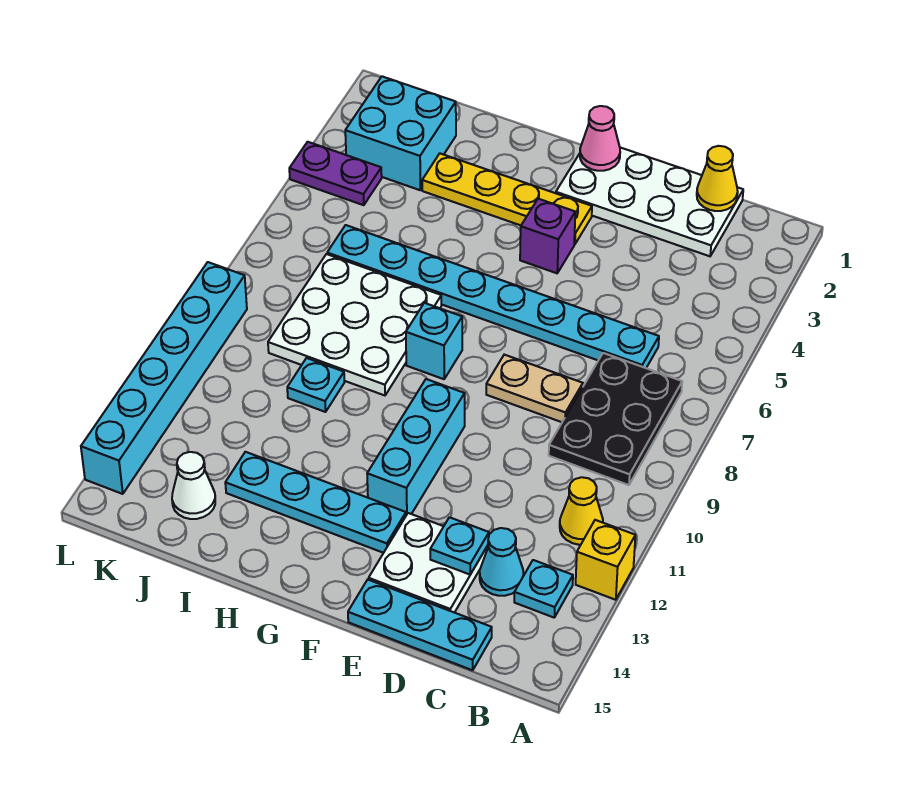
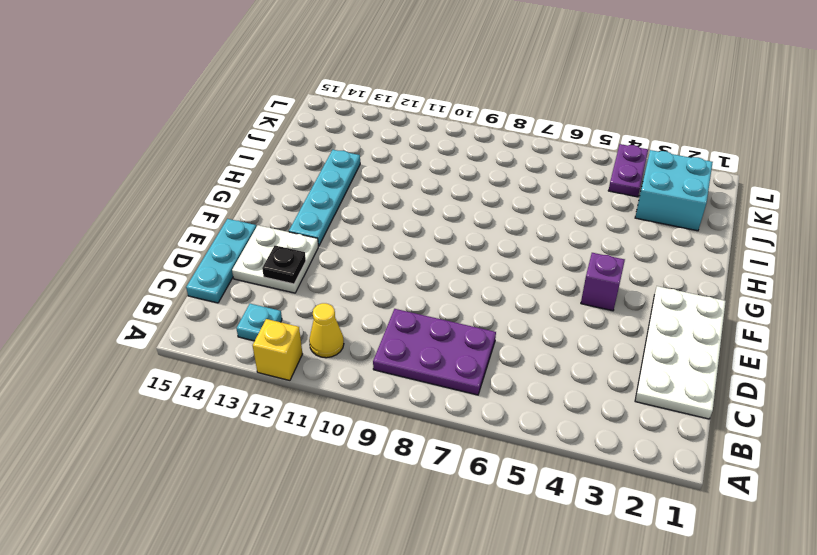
purple plate B7:C9 level 1 -> black plate B7:C9 level 1
black plate D13 level 2 -> cyan plate D13 level 2
none -> cyan plate C6:J6 level 1
none -> cyan cone C13 level 1
none -> tan plate D8:E8 level 1

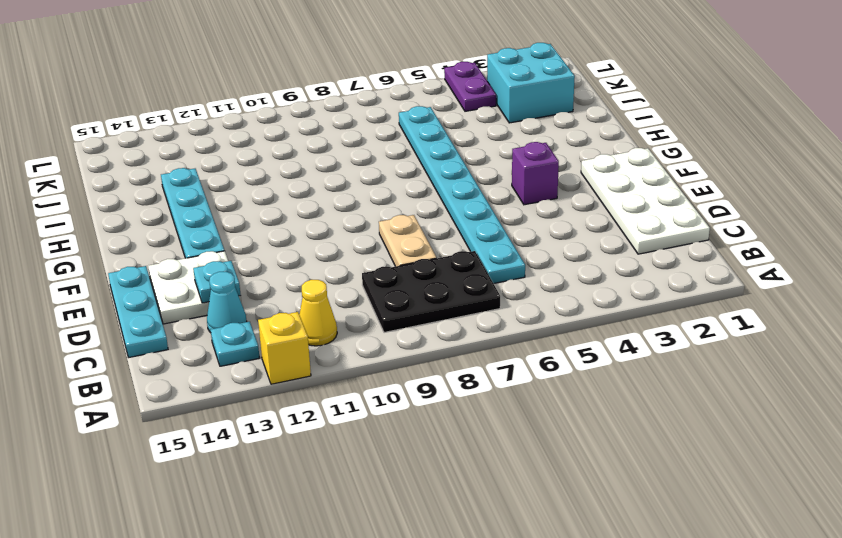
none -> yellow plate F3:I3 level 1
none -> cyan brick F10:F12 level 1
none -> cyan brick G8 level 1

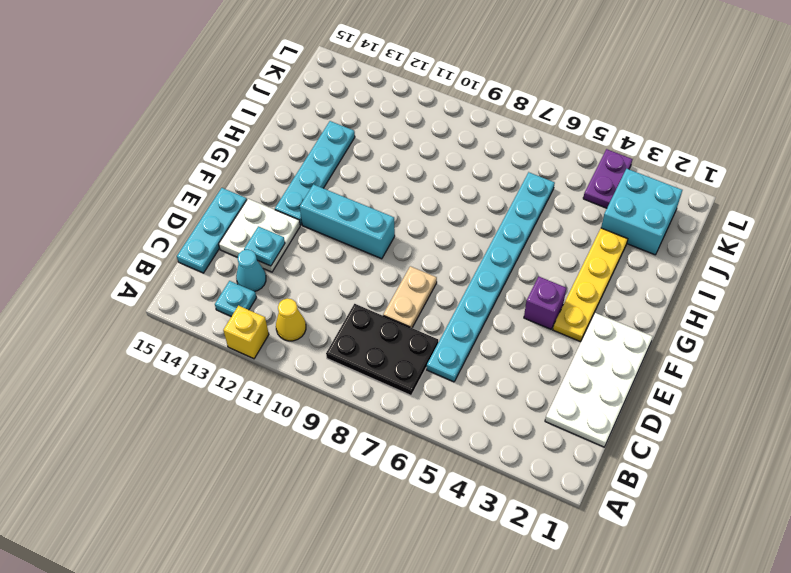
none -> cyan brick G8 level 1
none -> white plate H7:J9 level 1
none -> cyan plate I10 level 1

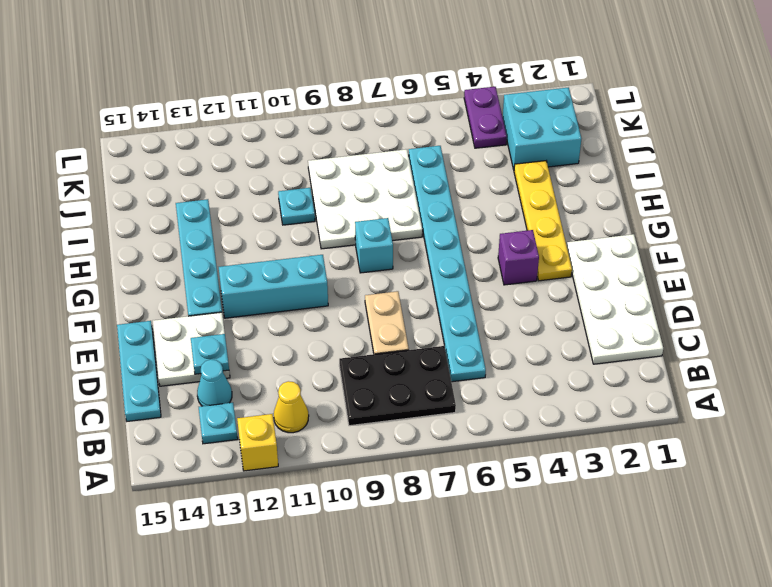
none -> white cone J14 level 1
none -> cyan brick L9:L14 level 1
none -> yellow cone C1 level 2

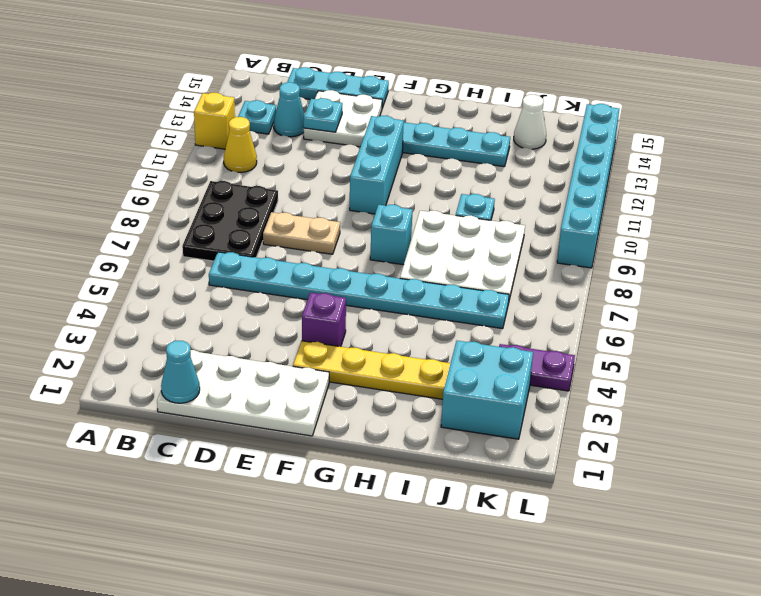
cyan cone C1 level 2 -> yellow cone C1 level 2
none -> pink cone F1 level 2

